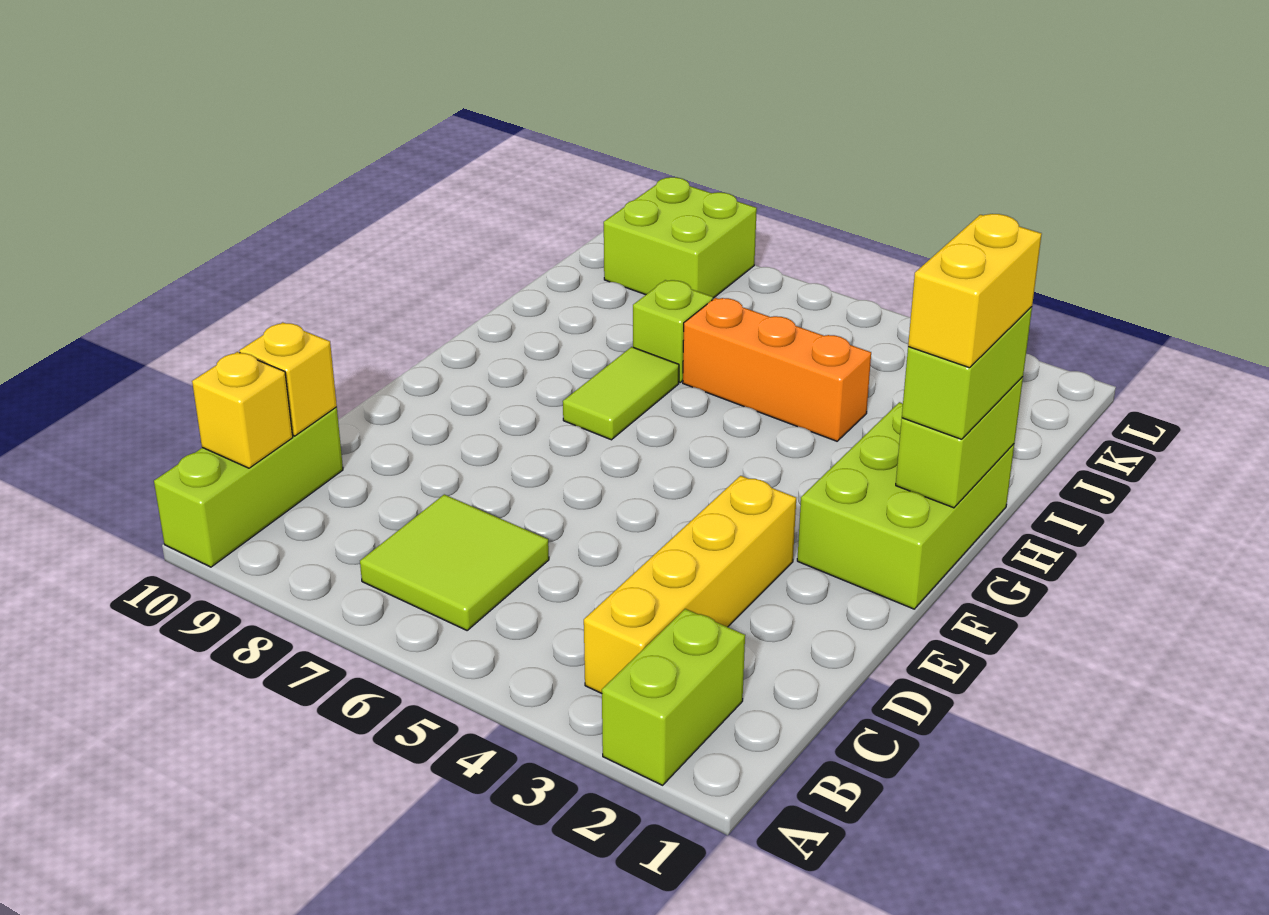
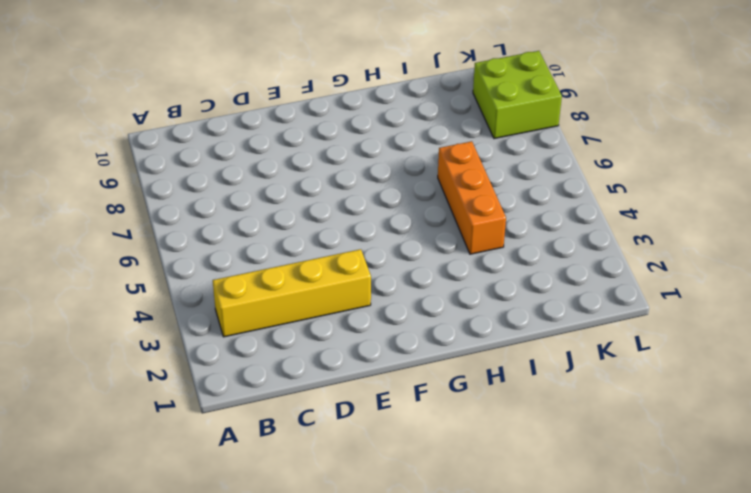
none -> lime brick A2:B2 level 1
none -> lime brick A10:C10 level 1
none -> lime tile B6:C7 level 1

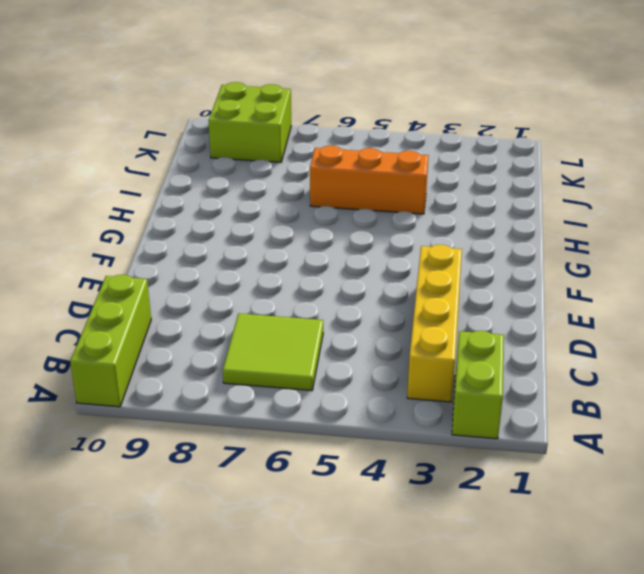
none -> lime brick F1:H2 level 1
none -> lime tile G7:H7 level 1
none -> lime brick I7 level 1

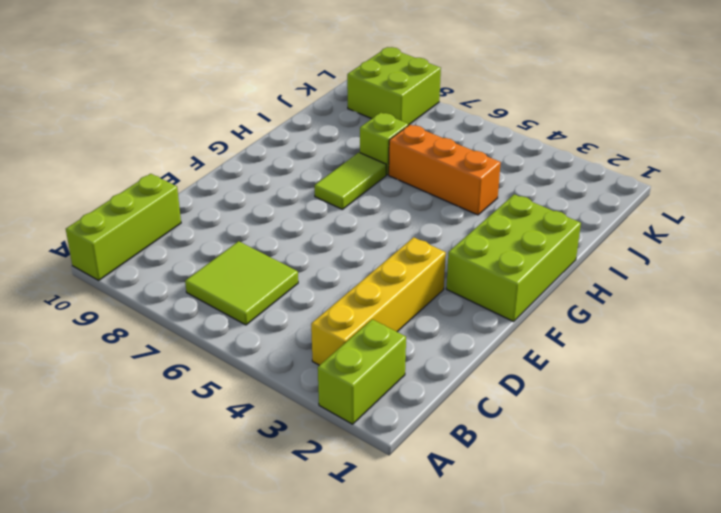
none -> yellow brick B10 level 2
none -> yellow brick C10 level 2
none -> lime brick G1:H1 level 2

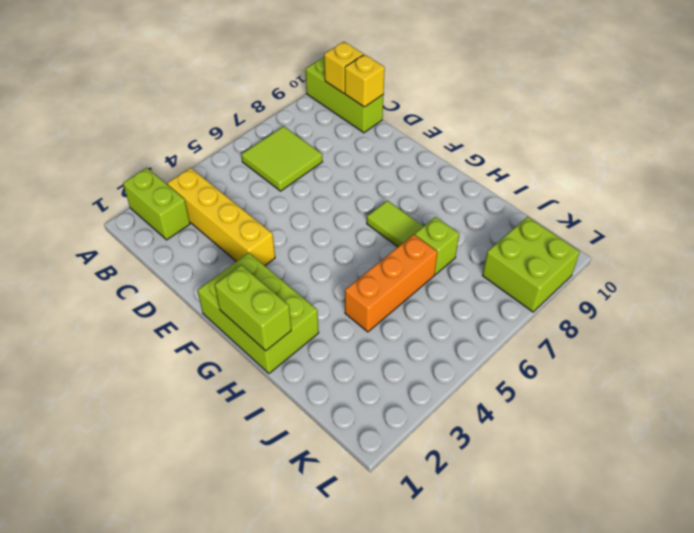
none -> lime brick G1:H1 level 3
none -> yellow brick G1:H1 level 4

